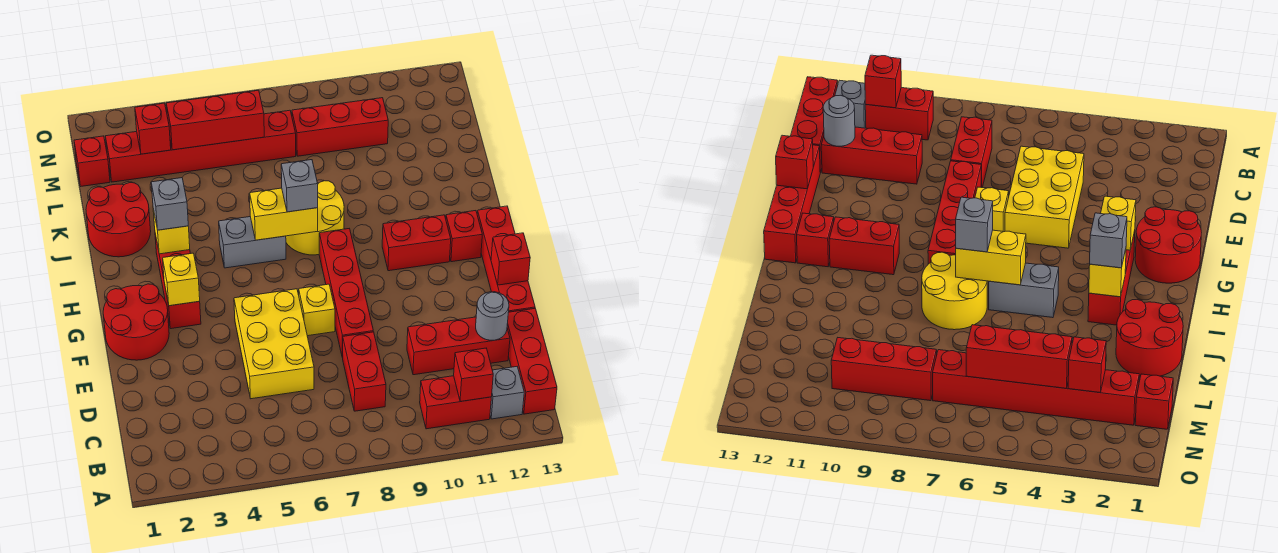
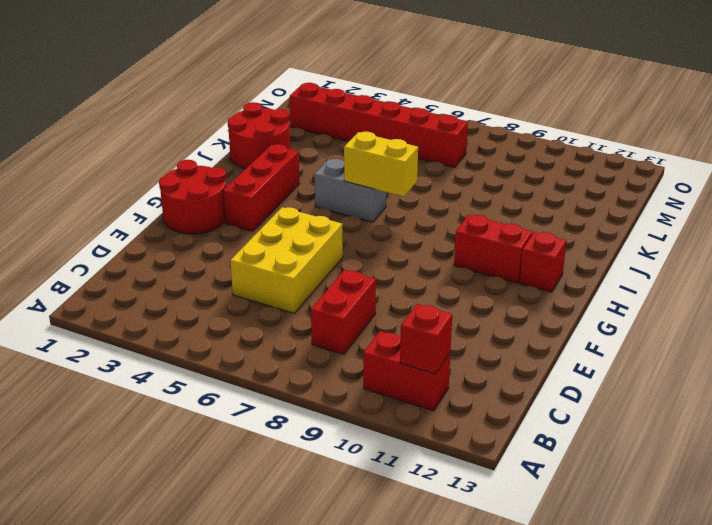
none -> grey brick B12 level 1
none -> red brick B13:D13 level 1
none -> red brick D10:D12 level 1

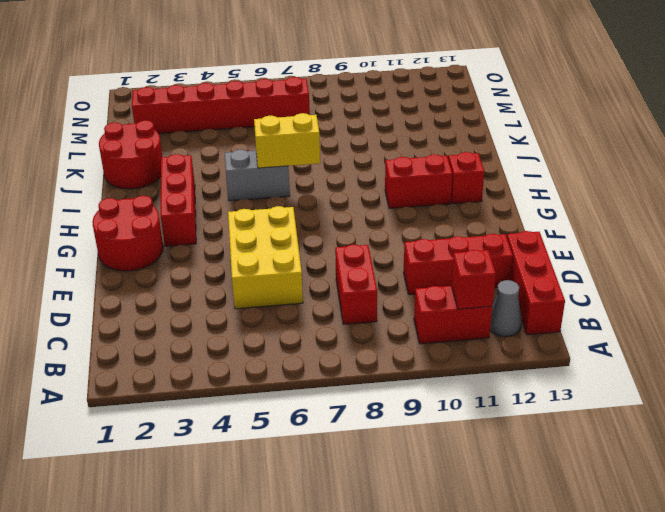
grey cone B12 level 1 -> grey brick B12 level 1
none -> red brick E8:H8 level 1
none -> red brick E13:H13 level 1
none -> yellow brick F7 level 1

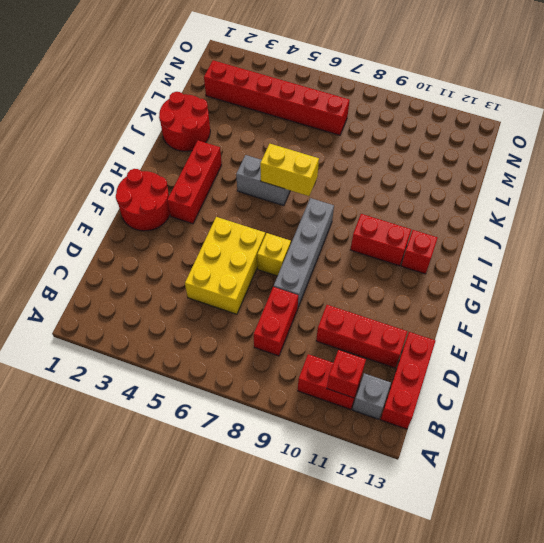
grey brick E8:H8 level 1 -> red brick E8:H8 level 1
none -> red brick E13:H13 level 1
none -> yellow round brick I7:J8 level 1
none -> red brick M1 level 1

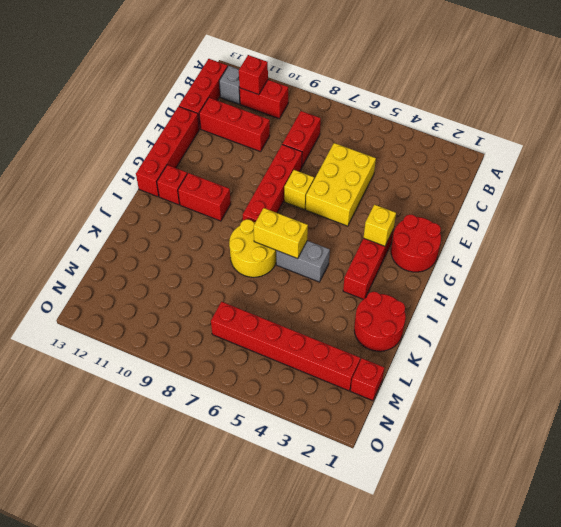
none -> red brick M8:M10 level 1
none -> grey round brick D12 level 2
none -> red brick F13 level 2

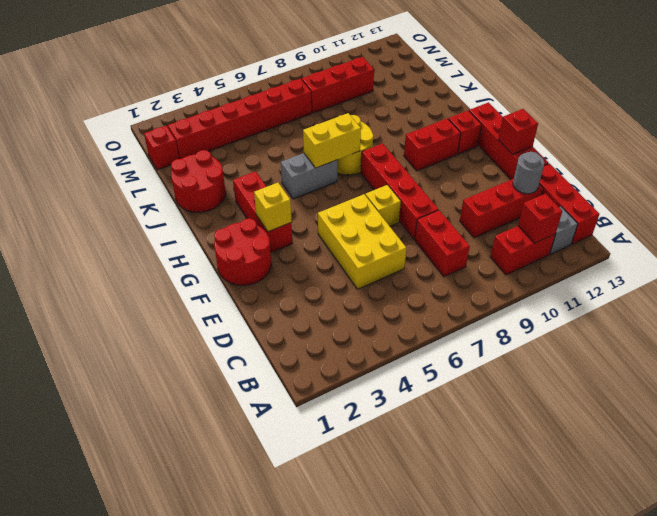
none -> yellow brick I3 level 2
none -> red brick M3 level 2
none -> red brick M4:M6 level 2

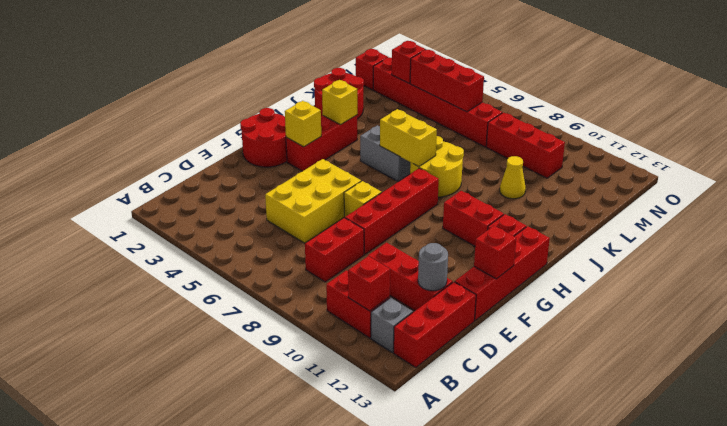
yellow cone K10 level 1 -> none
none -> grey brick I3 level 3
none -> grey brick I7 level 3

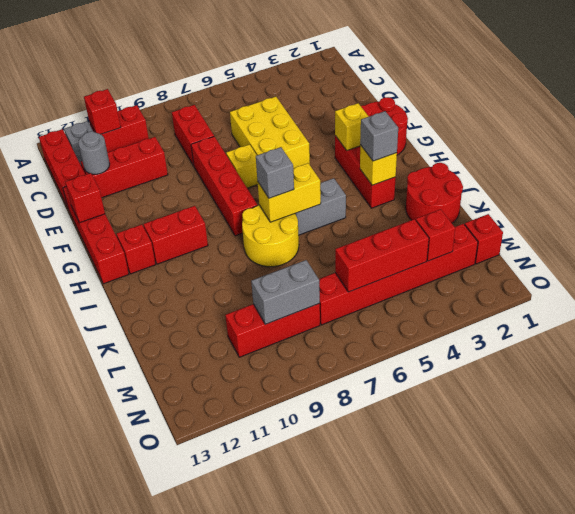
grey brick M8:M9 level 2 -> none

